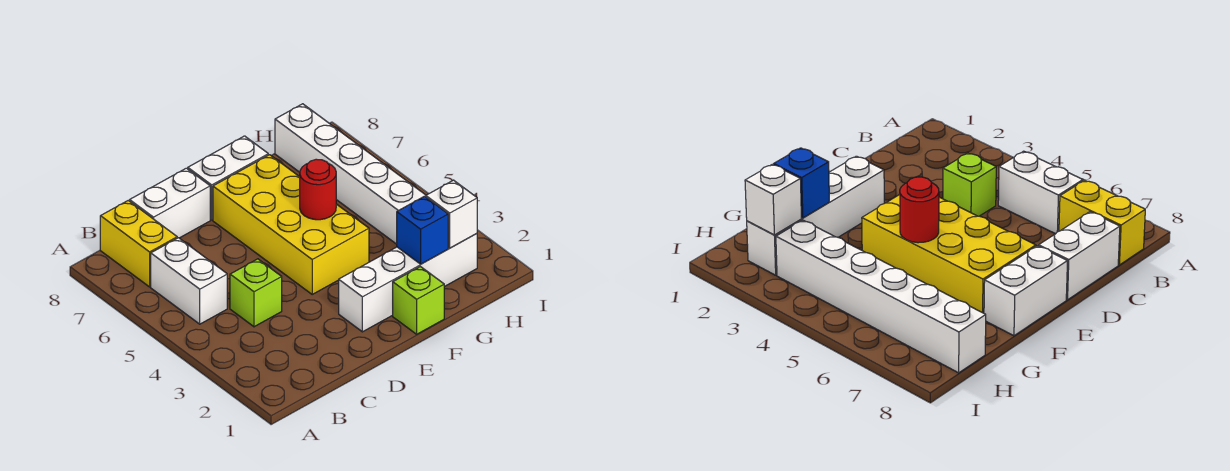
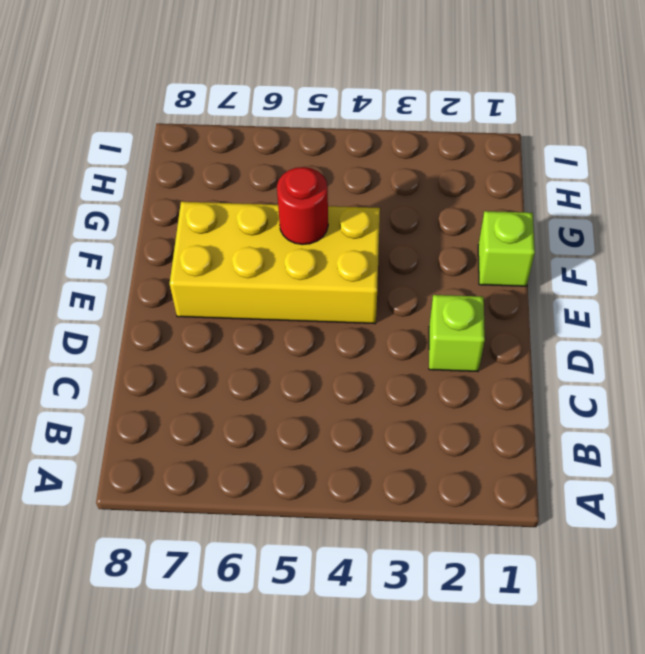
lime brick D2 level 1 -> lime brick C4 level 1
none -> white brick B5:B6 level 1
none -> yellow brick B7:B8 level 1
none -> white brick C8:D8 level 1

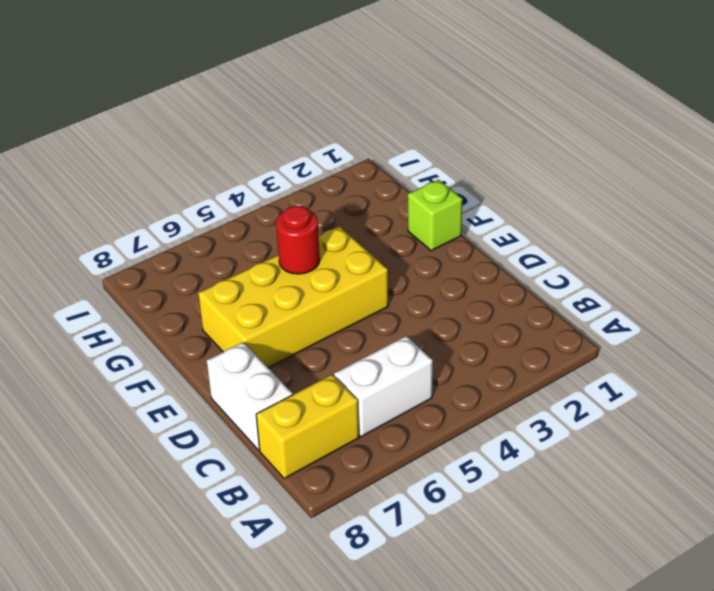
none -> lime brick C4 level 1
none -> white brick E2:H2 level 1
none -> white brick E8:F8 level 1

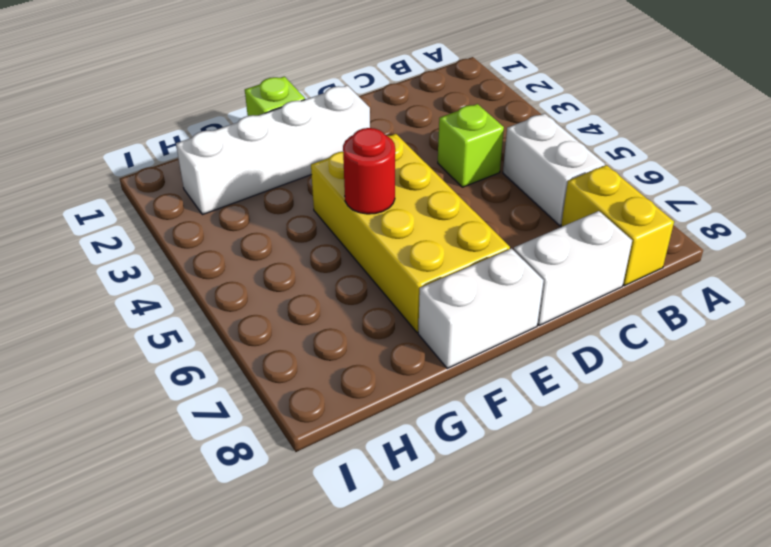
none -> white brick H3:H8 level 1
none -> blue brick G2 level 2
none -> white brick H2 level 2

